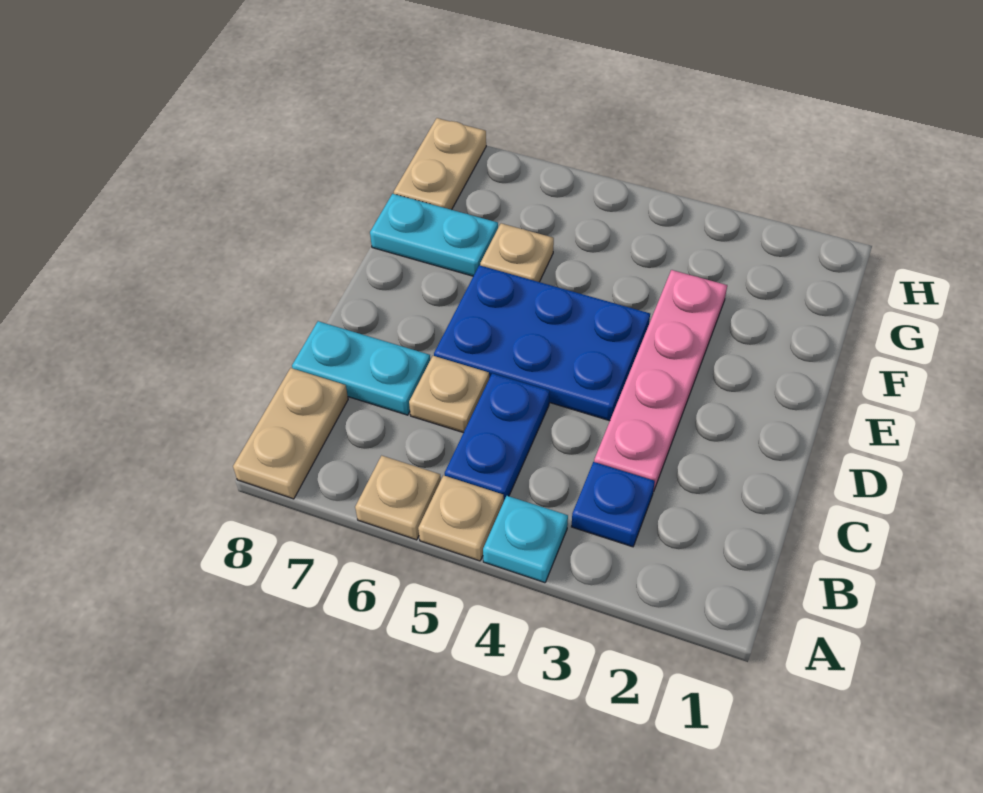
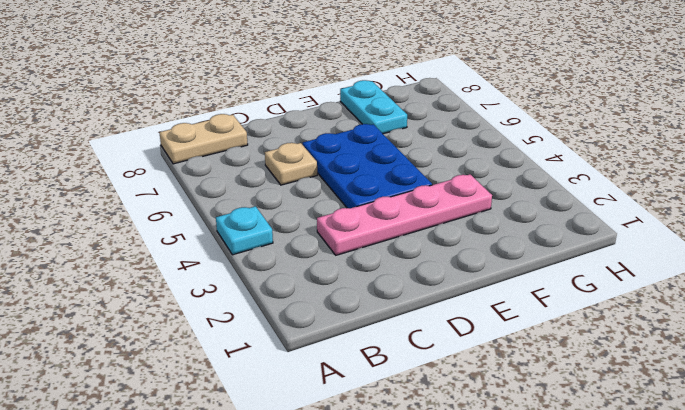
none -> tan plate A5 level 1
none -> tan plate A6 level 1
none -> blue plate B3 level 1

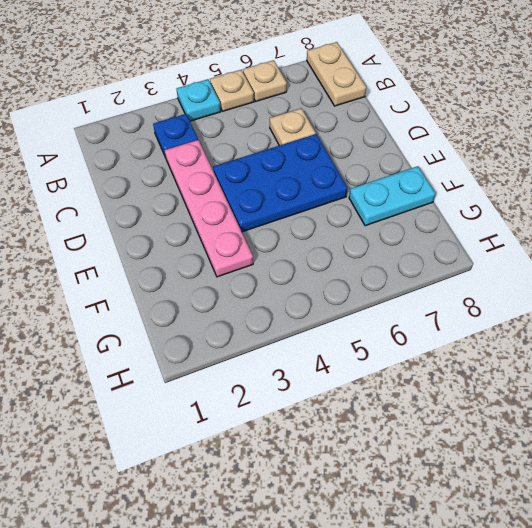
none -> blue plate B5:C5 level 1
none -> cyan plate C7:C8 level 1
none -> tan plate F6 level 1

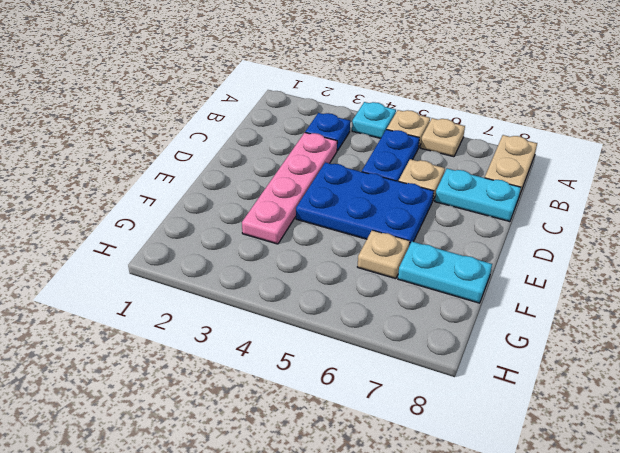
none -> tan plate G8:H8 level 1

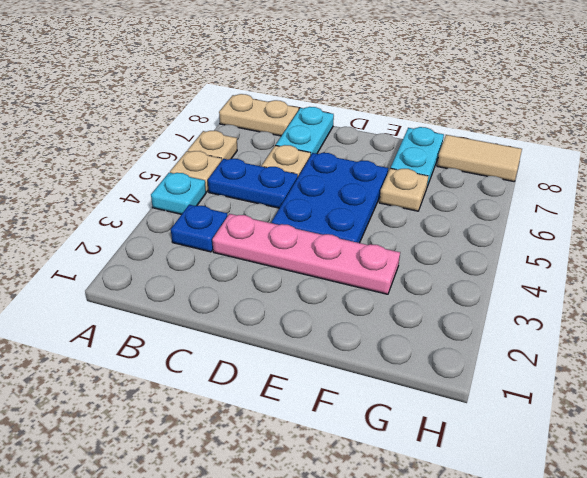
tan tile G8:H8 level 1 -> tan plate G8:H8 level 1

